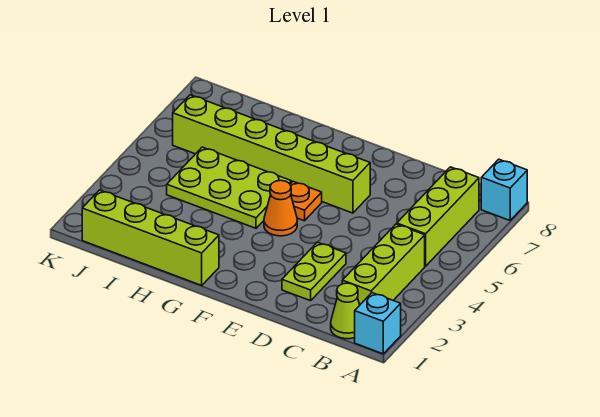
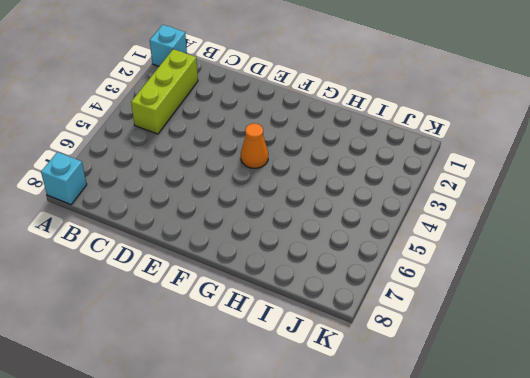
none -> lime cone B1 level 1
none -> lime brick B5:B7 level 1

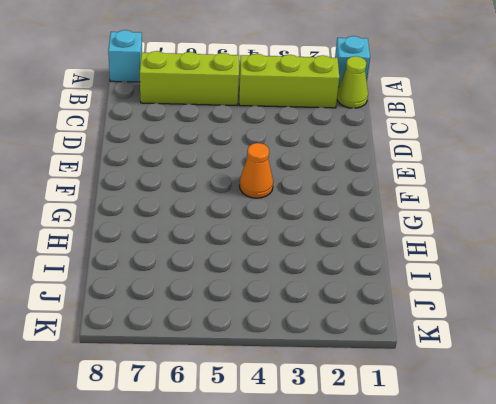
none -> lime plate D2:D3 level 1
none -> lime brick E6:J6 level 1

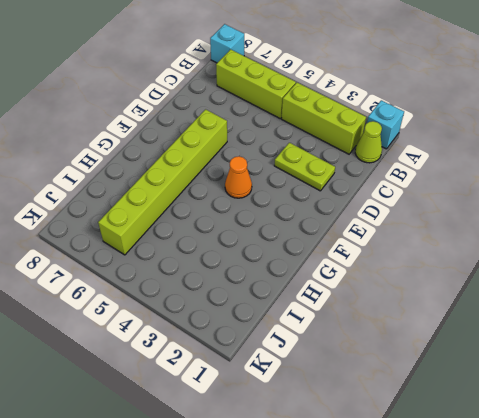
none -> orange plate F5 level 1
none -> lime brick G1:J1 level 1

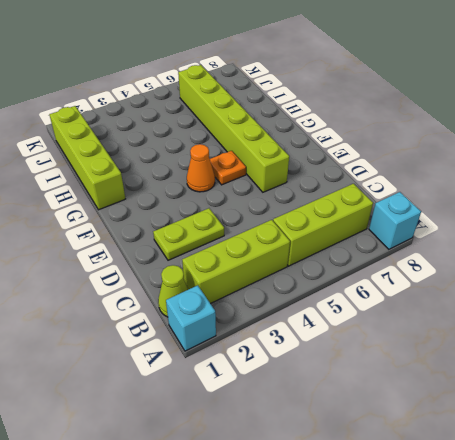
none -> lime plate G4:I5 level 1

